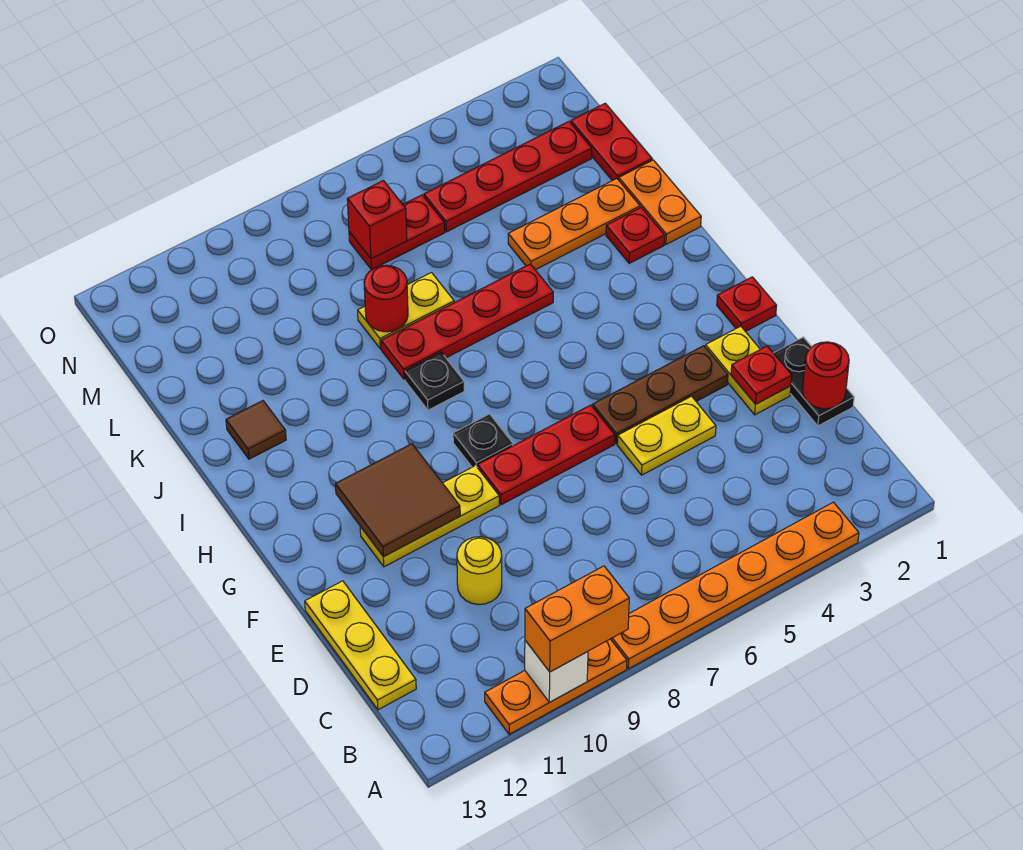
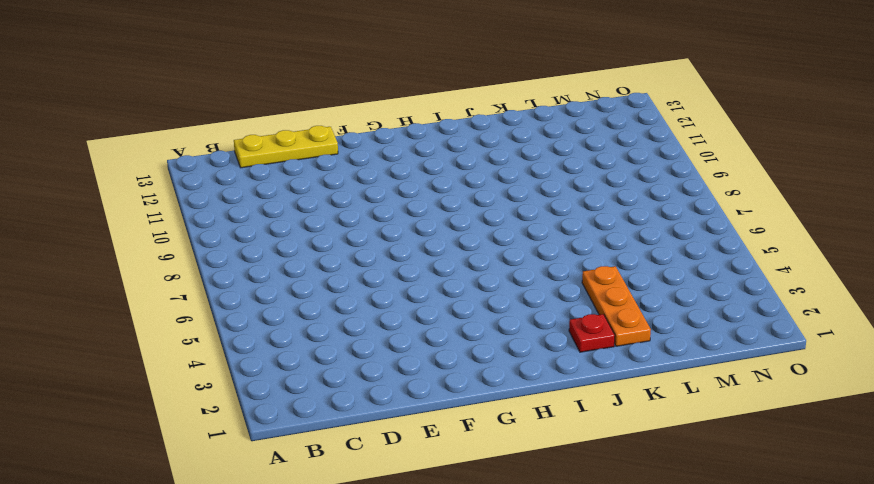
none -> orange plate A3:A8 level 1
none -> orange plate A9:A11 level 1
none -> black plate D1:E1 level 1

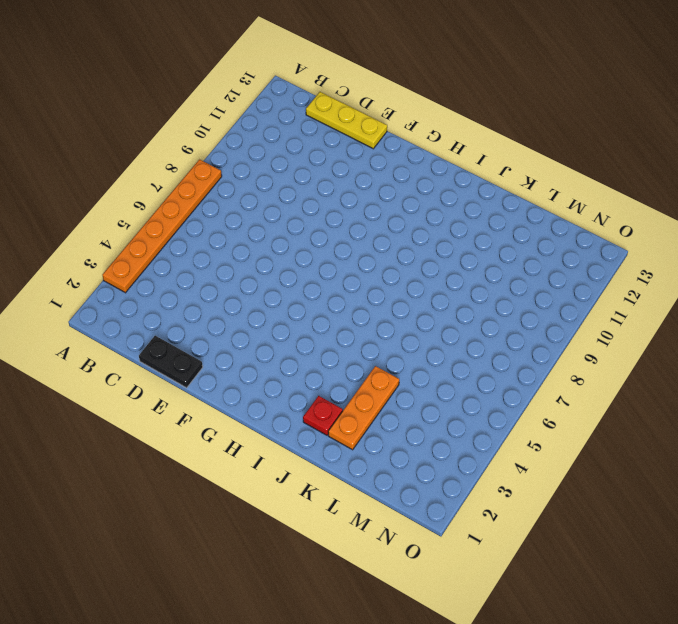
none -> orange plate A9:A11 level 1
none -> yellow round brick D10 level 1
none -> yellow plate E2:F2 level 1

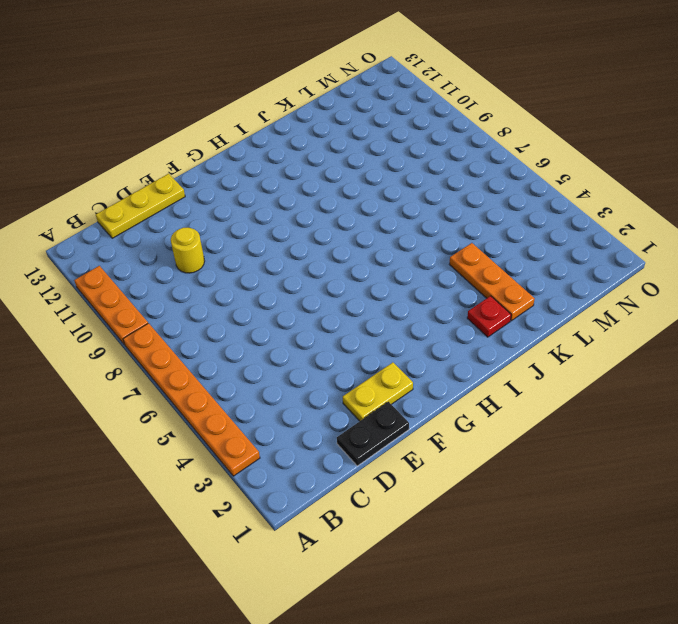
none -> yellow plate E4:E5 level 1
none -> brown plate F3:F5 level 1
none -> red plate F6:F8 level 1

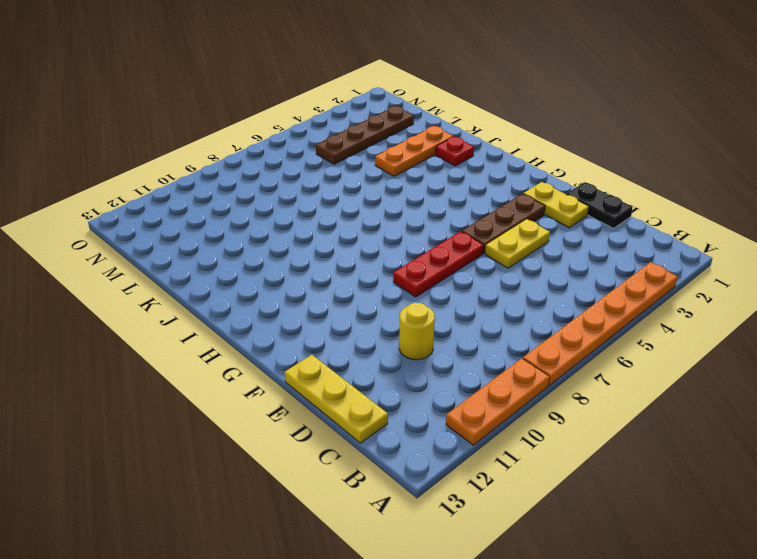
brown plate M2:M5 level 1 -> red plate M2:M5 level 1
none -> yellow plate F9:F11 level 1
none -> red plate G1 level 1
none -> black plate G8 level 1

